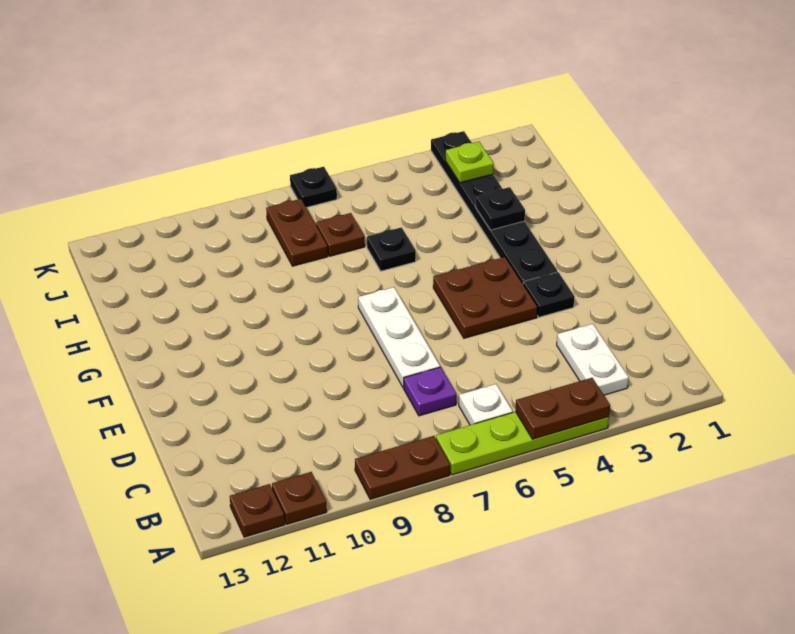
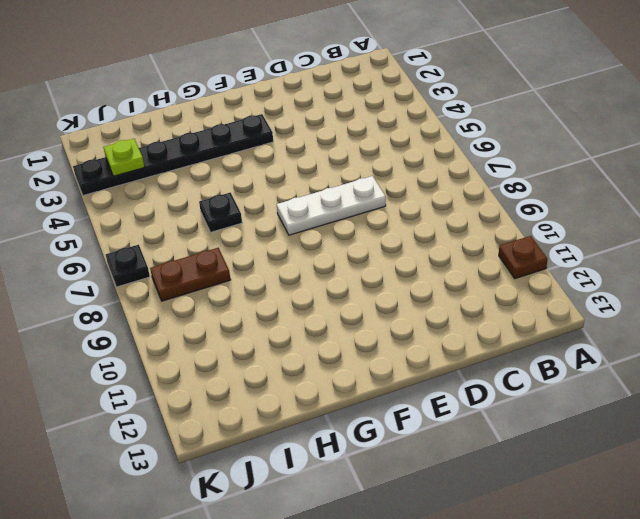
none -> lime plate A4:A7 level 1
none -> brown plate A8:A9 level 1
none -> brown plate A12 level 1

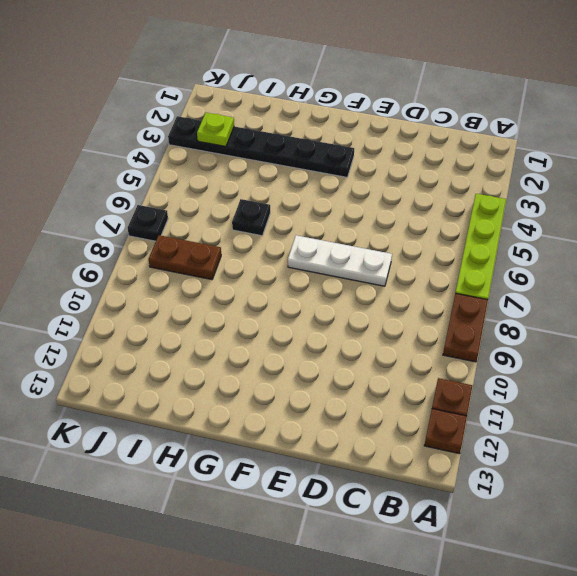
none -> white plate B3:C3 level 1
none -> white plate B6 level 1
none -> purple plate C7 level 1

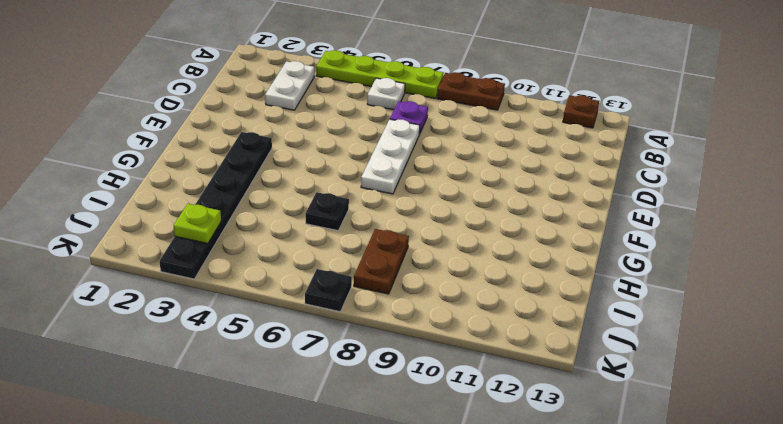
none -> brown plate A11 level 1
none -> black plate E3 level 1
none -> brown plate E4:F5 level 1

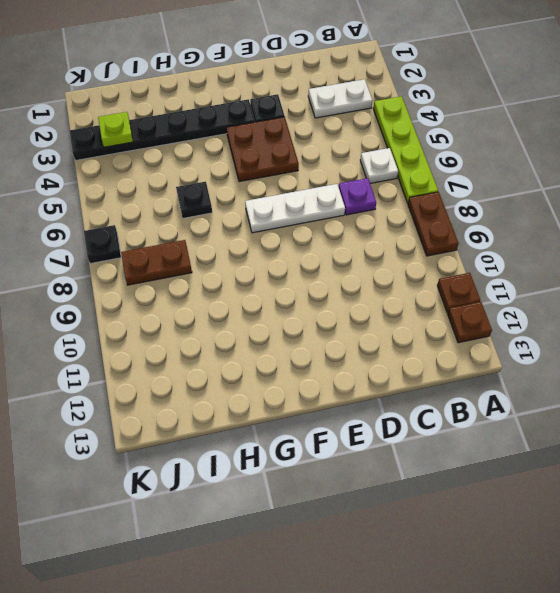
none -> brown plate I7 level 1
none -> brown plate A4:A5 level 2
none -> black plate H3 level 2

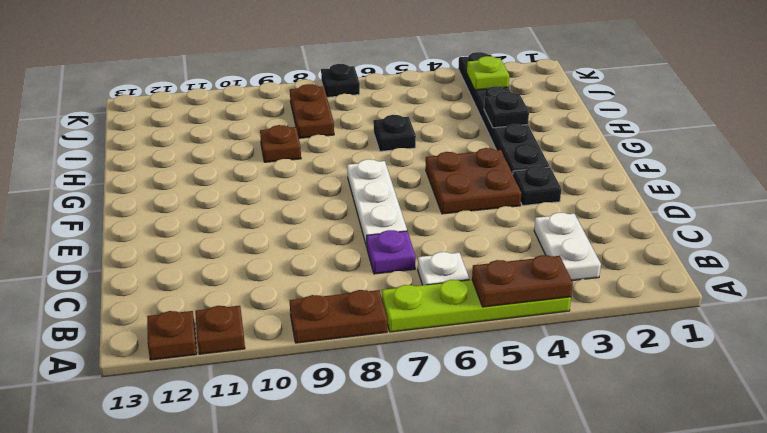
brown plate H9 level 1 -> brown plate I7 level 1

